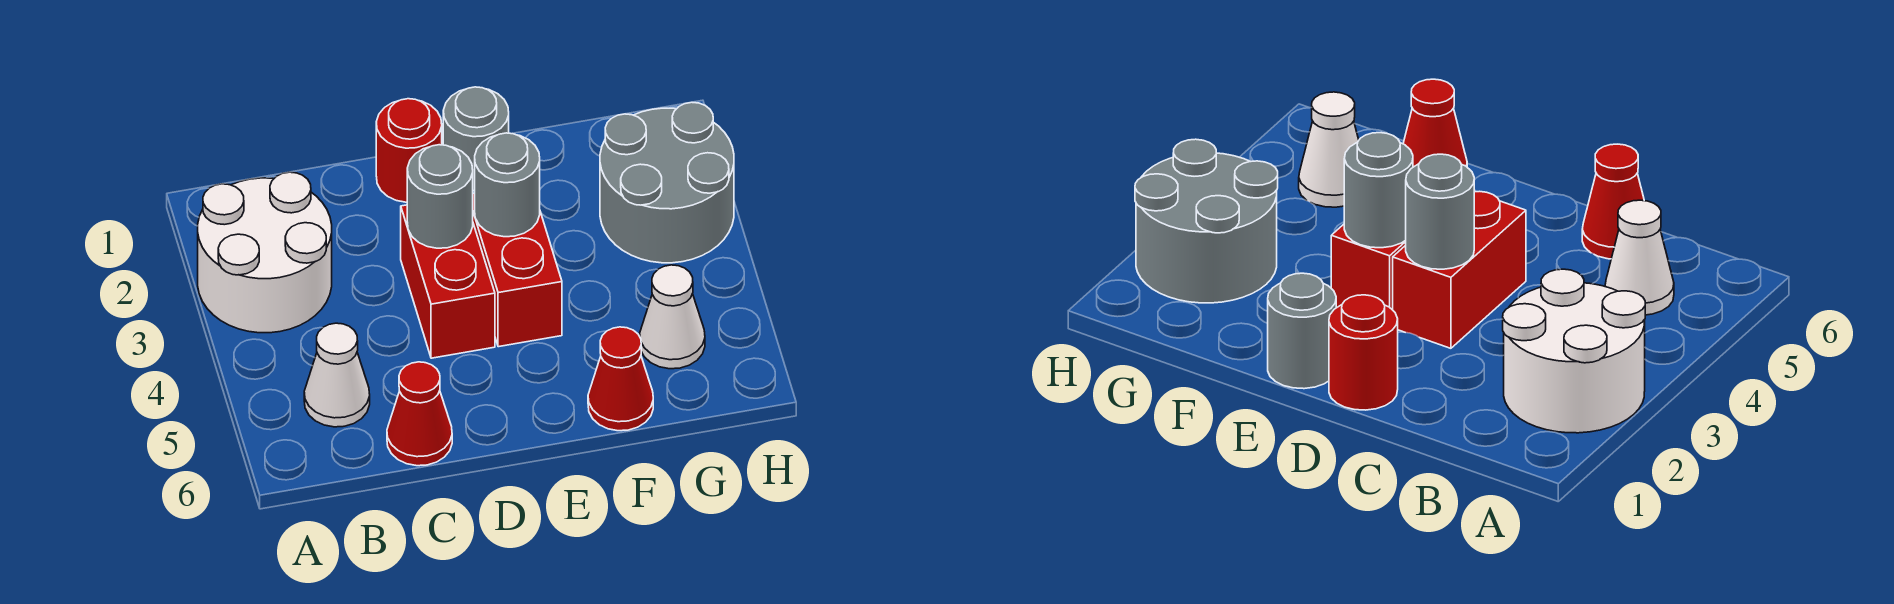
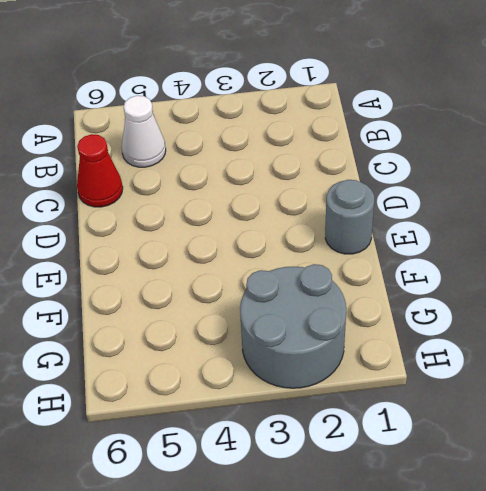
none -> white round brick A2:B3 level 1
none -> red round brick D1 level 1
none -> red brick D3:D4 level 1

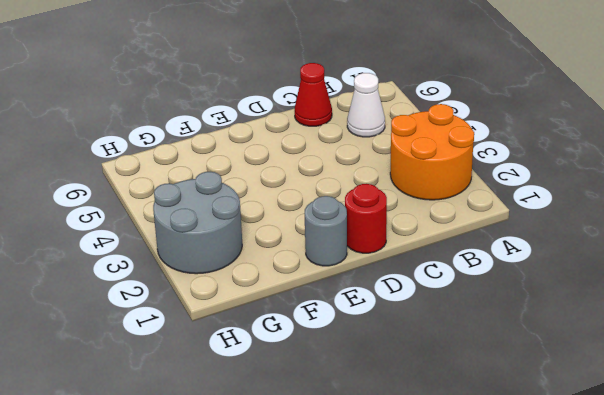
orange round brick A2:B3 level 1 -> white round brick A2:B3 level 1
none -> red brick D3:D4 level 1
none -> red brick E3:E4 level 1
none -> red cone F6 level 1

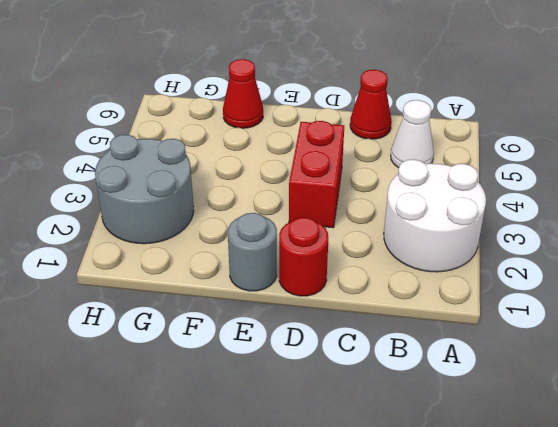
none -> red brick E3:E4 level 1
none -> white cone G5 level 1
none -> grey round brick D3 level 2

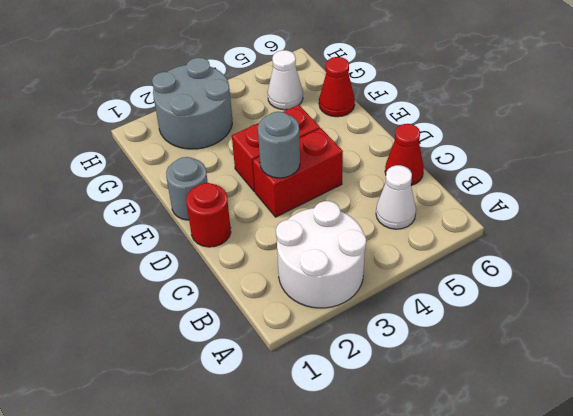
none -> grey round brick E3 level 2

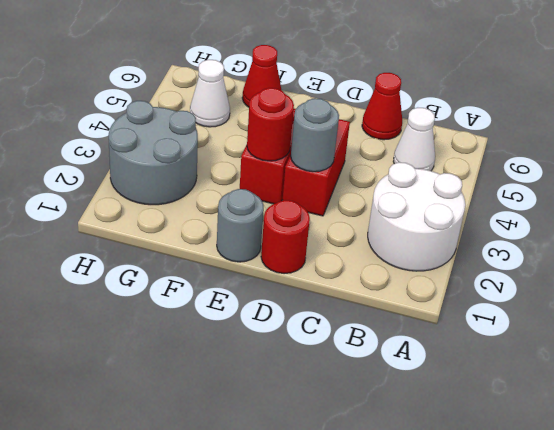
red round brick E3 level 2 -> grey round brick E3 level 2

